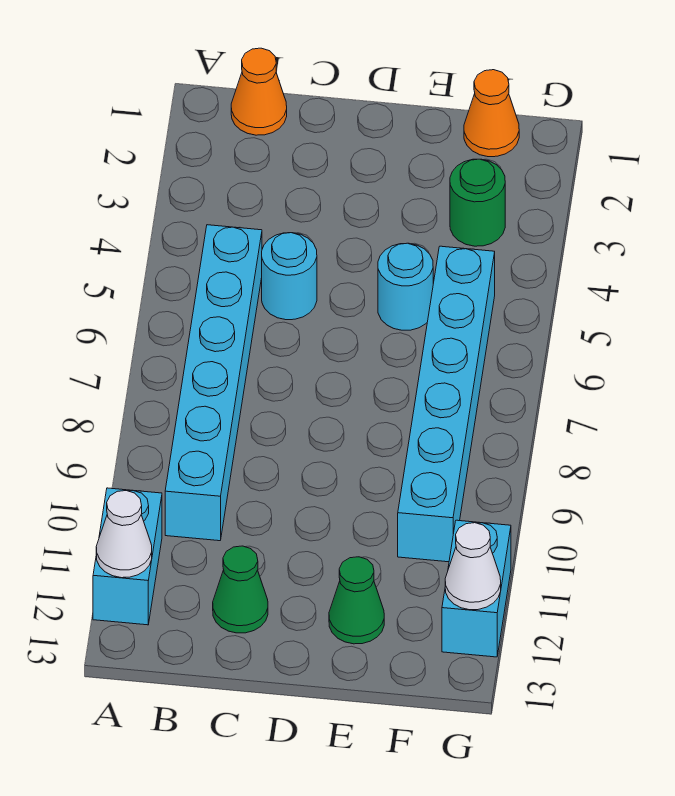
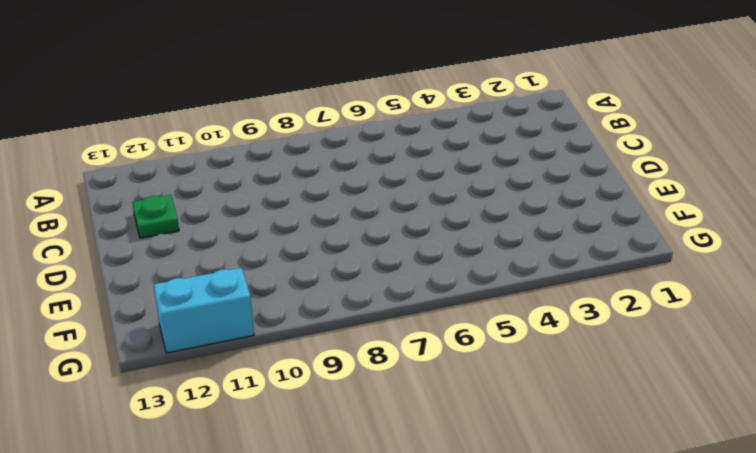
green plate C12 level 1 -> green cone C12 level 1
none -> cyan brick A11:A12 level 1
none -> orange cone B1 level 1
none -> cyan brick B5:B10 level 1

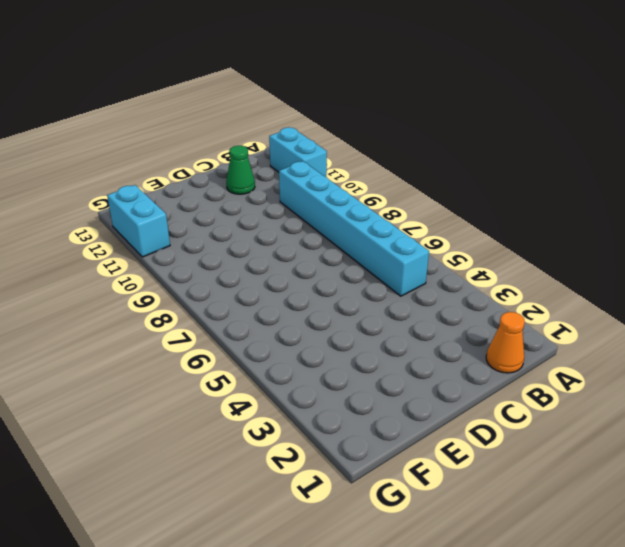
none -> cyan round brick C5 level 1
none -> cyan round brick E5 level 1
none -> green cone E12 level 1

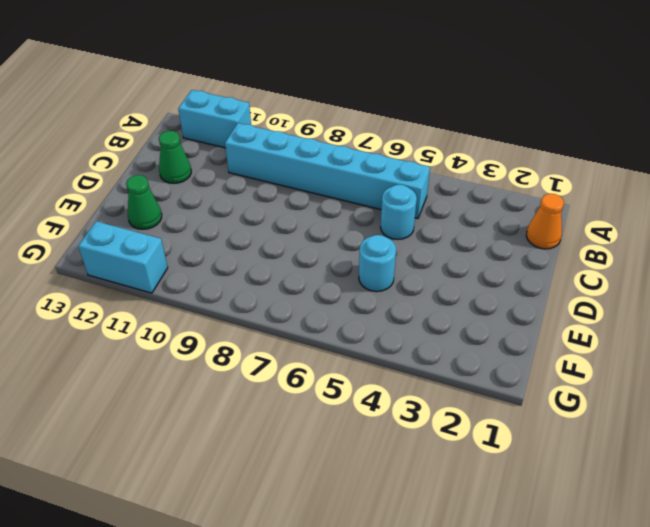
none -> orange cone F1 level 1
none -> green round brick F3 level 1
none -> cyan brick F5:F10 level 1

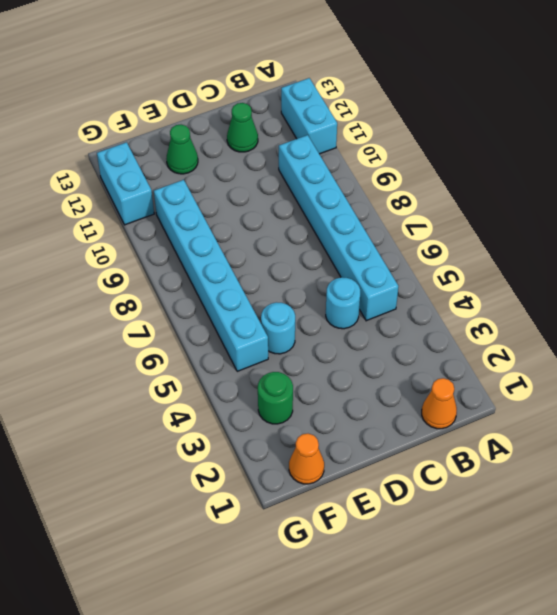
none -> white cone A12 level 2
none -> white cone G12 level 2

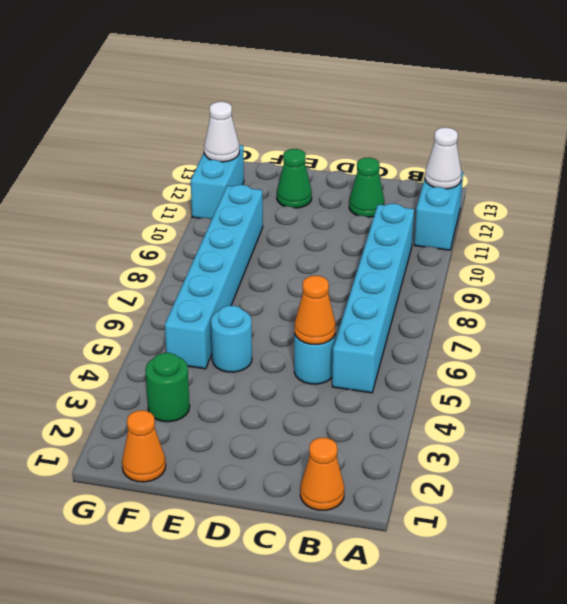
orange cone C5 level 2 -> none

